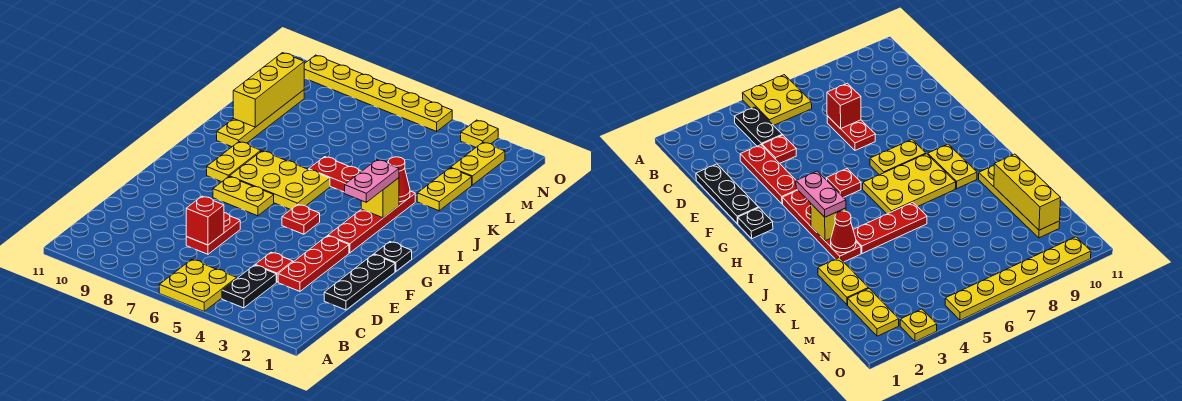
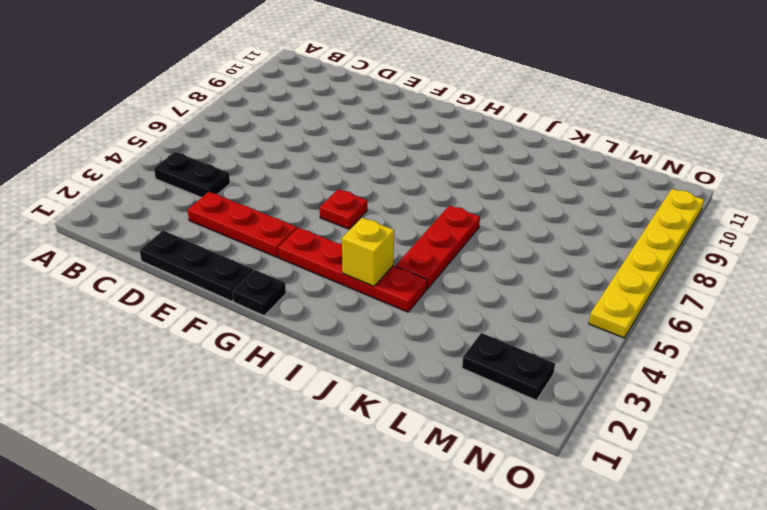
black plate M2:N2 level 1 -> yellow plate M2:N2 level 1
none -> yellow plate A5:B6 level 1
none -> red plate D4 level 1
none -> red plate D7:E7 level 1

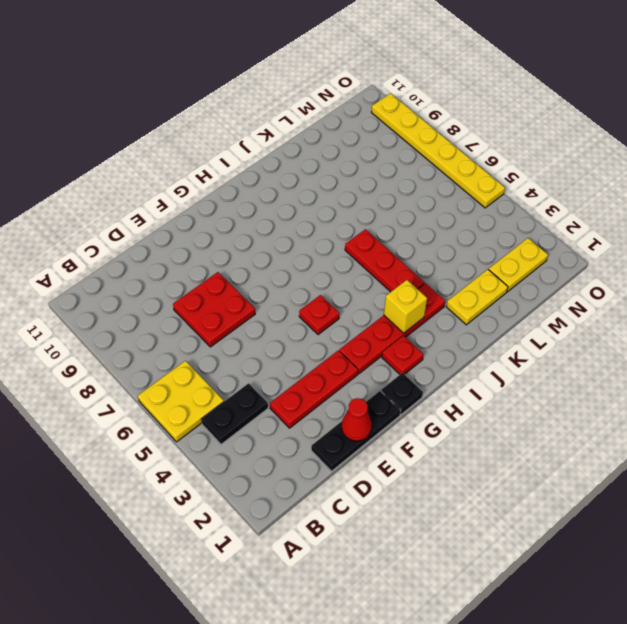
red plate D7:E8 level 1 -> red plate D7:E7 level 1
red cone E1 level 2 -> red cone J3 level 2
red plate H2 level 1 -> red plate D4 level 1
none -> yellow plate G7:G8 level 1
none -> yellow plate H6:I8 level 1
none -> yellow plate H9:I9 level 1

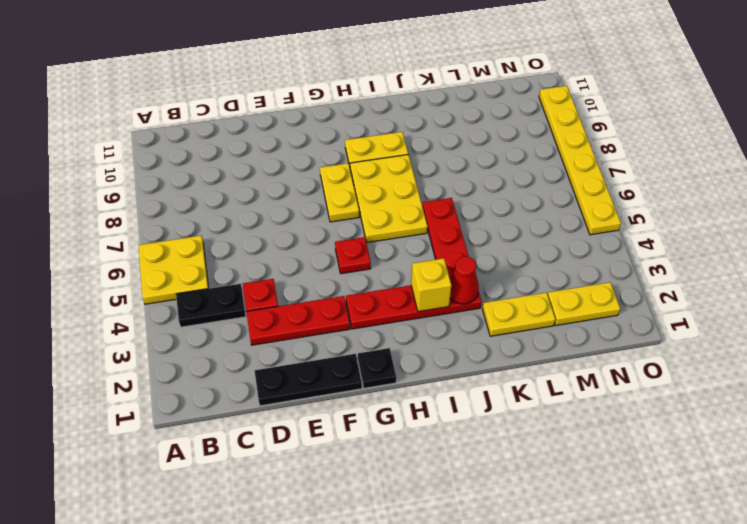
none -> red plate D7:E7 level 1
none -> yellow plate J10:M10 level 1
none -> yellow plate O3 level 1

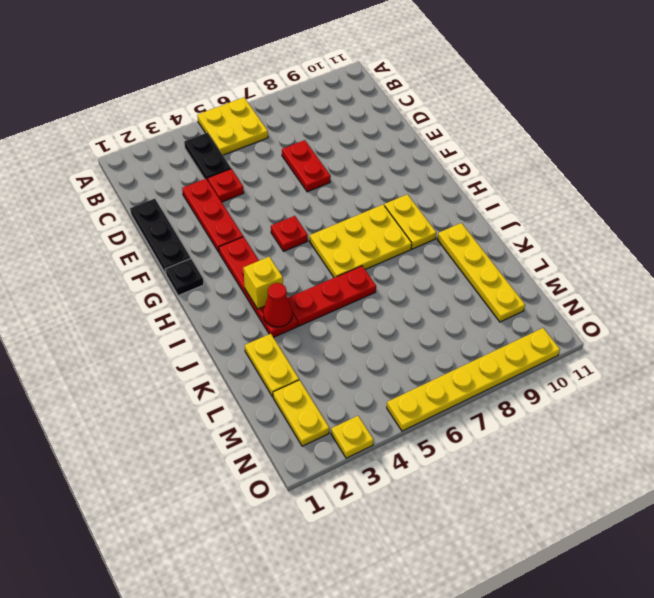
none -> yellow plate G7:G8 level 1
none -> red brick D7 level 2
none -> yellow brick K10:M10 level 2

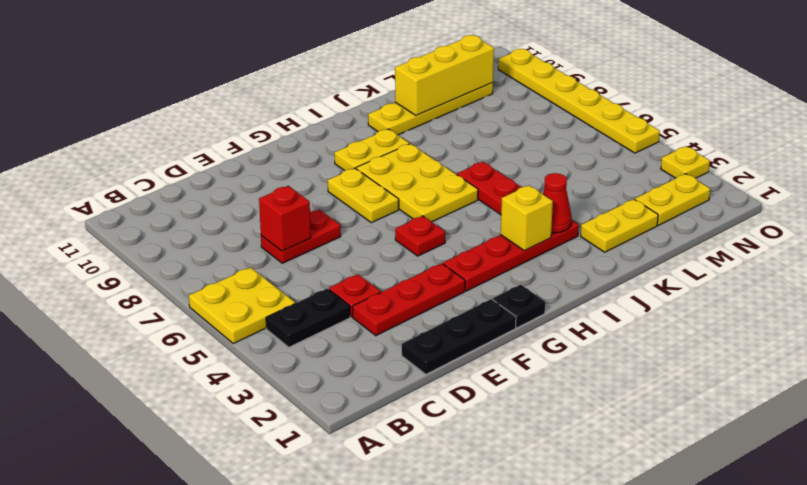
none -> pink plate H3:I3 level 3

